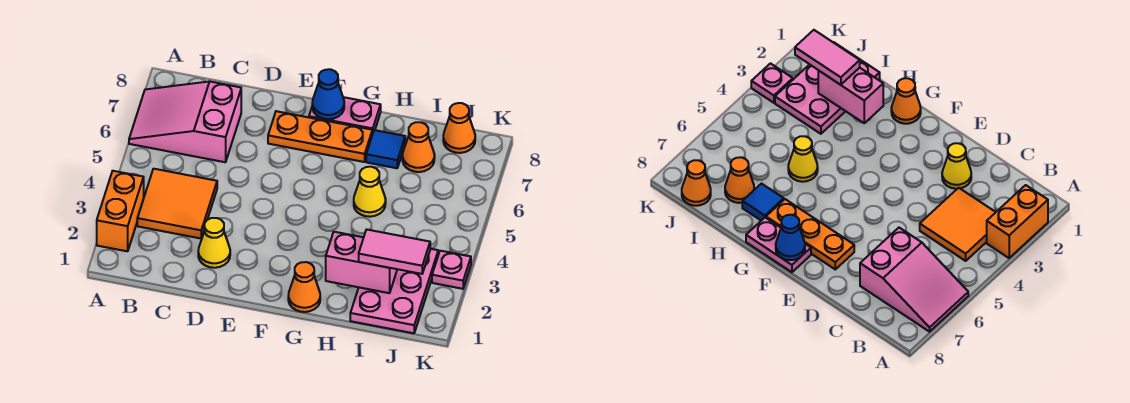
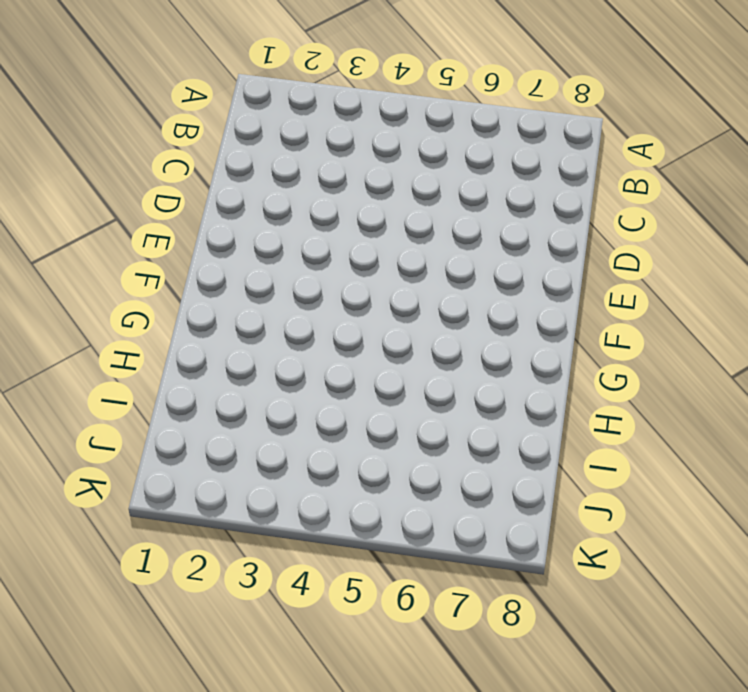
none -> orange brick A2:A3 level 1
none -> pink slope A6:C7 level 1 top C
none -> orange tile B3:C4 level 1

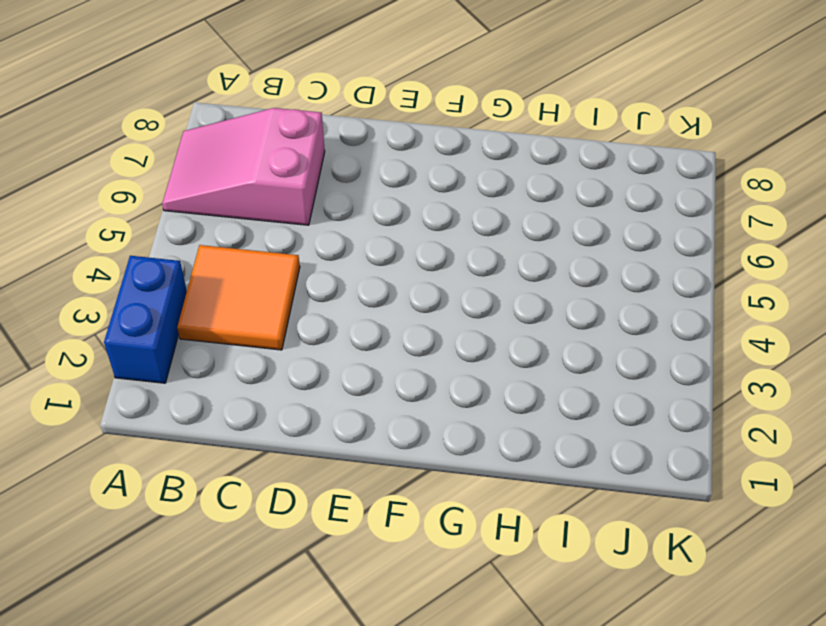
blue brick A2:A3 level 1 -> orange brick A2:A3 level 1
none -> yellow cone D2 level 1
none -> orange plate E7:G7 level 1
none -> pink plate F8:G8 level 1

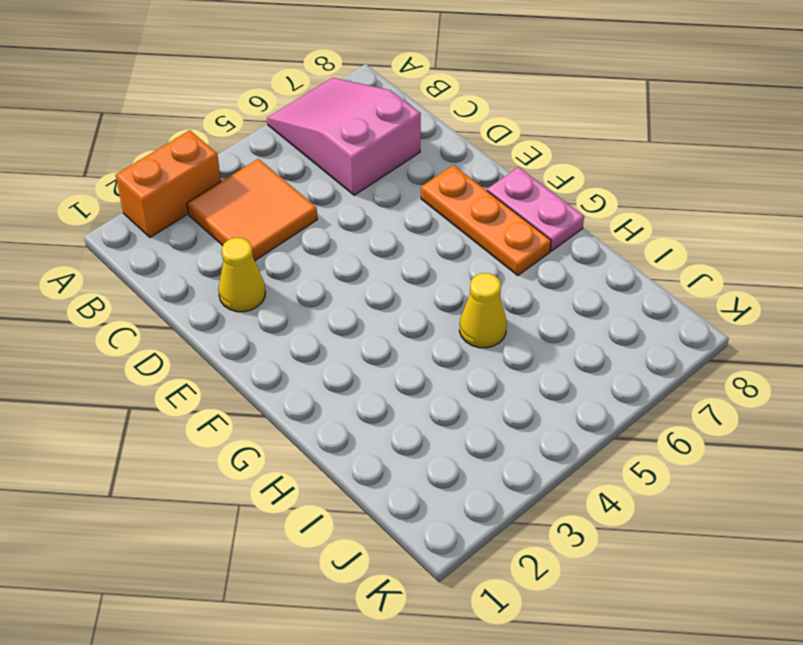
none -> orange cone G1 level 1
none -> blue tile H7 level 1
none -> pink plate I1:J3 level 1

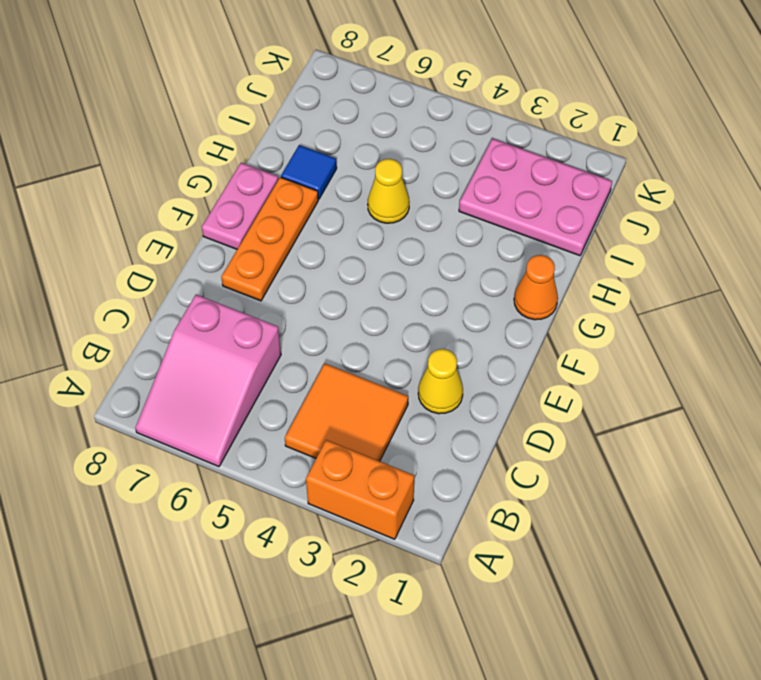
none -> orange cone I7 level 1
none -> orange cone J8 level 1
none -> pink plate K3 level 1

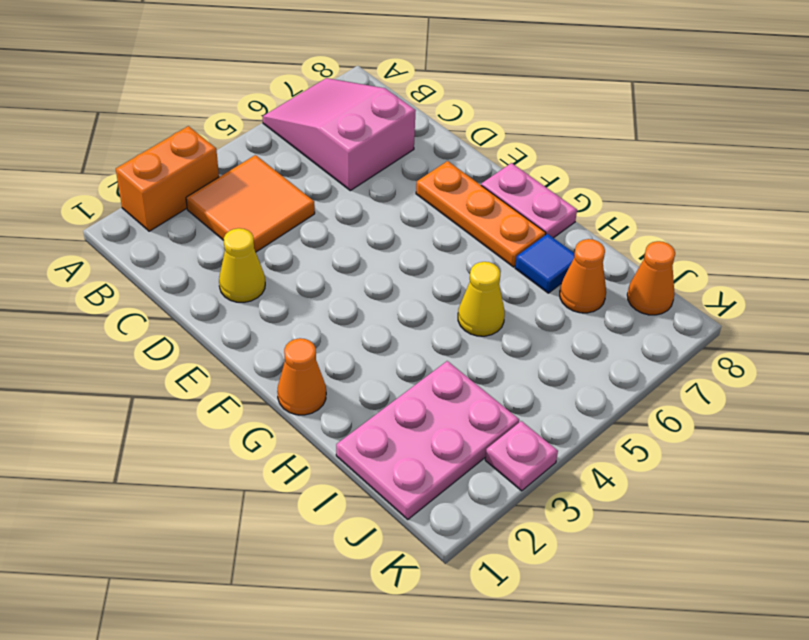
none -> blue cone F8 level 2
none -> pink brick H2:I2 level 2
none -> pink tile I2:J2 level 3

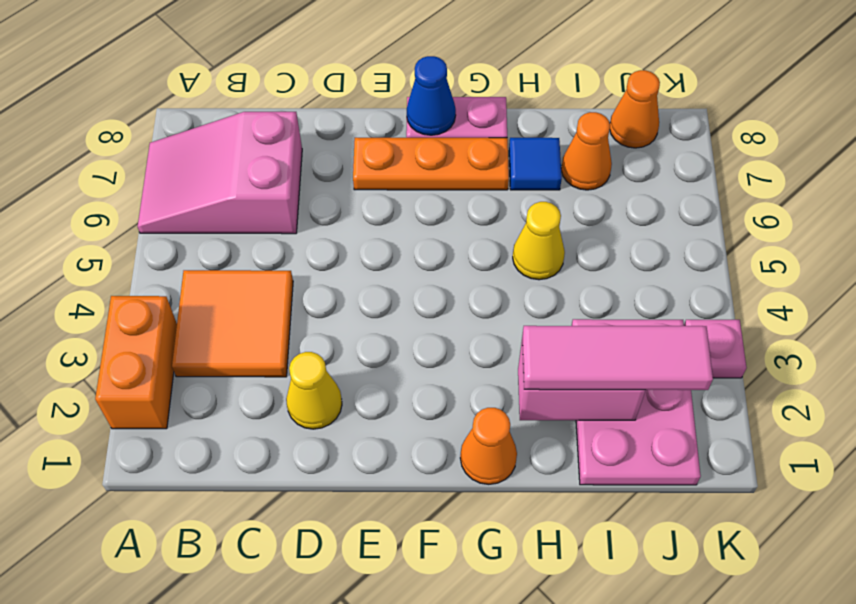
pink tile H2:J2 level 3 -> pink tile I2:J2 level 3

